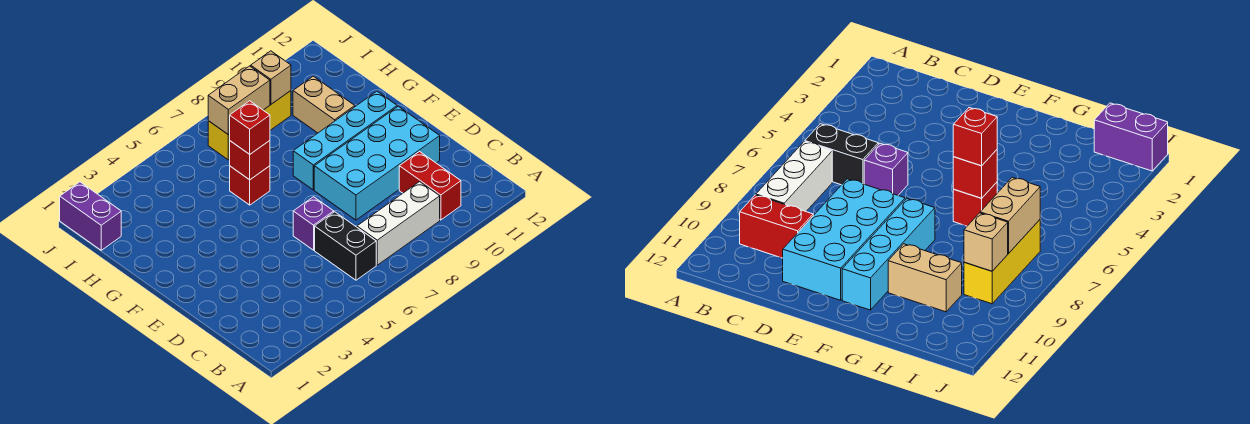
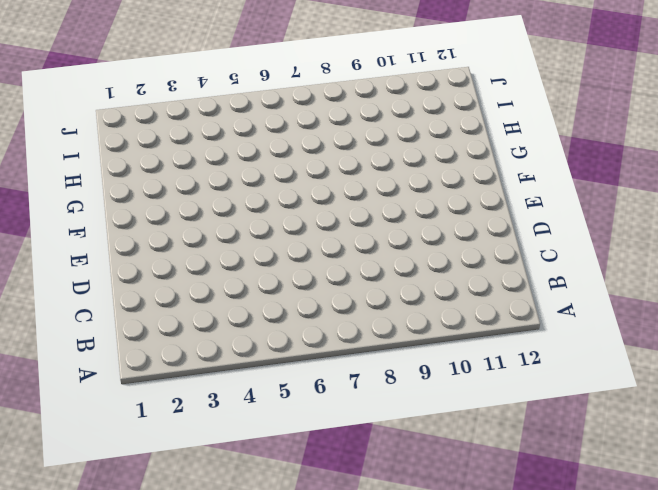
none -> black brick B6:C6 level 1
none -> white brick B7:B9 level 1
none -> red brick B10:C10 level 1

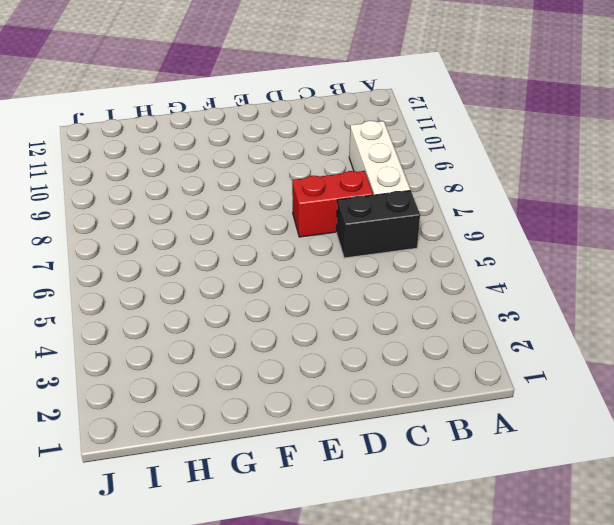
red brick C7:D7 level 1 -> red brick B10:C10 level 1
none -> purple brick D6 level 1
none -> cyan brick D8:E11 level 1
none -> cyan brick F8:F11 level 1

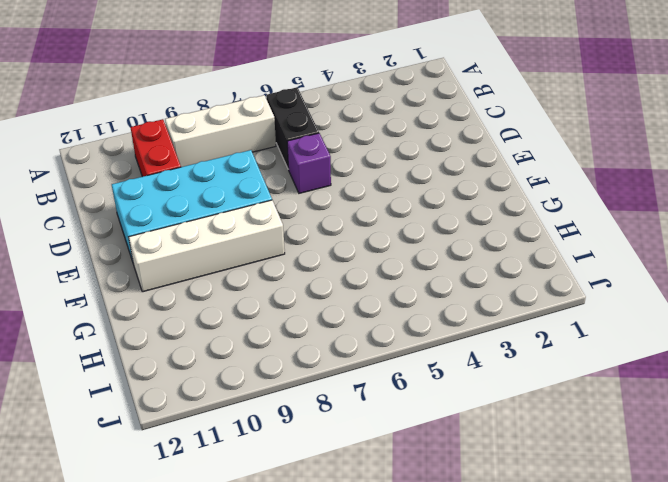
white brick F8:F11 level 1 -> cyan brick F8:F11 level 1
none -> red brick G6 level 1
none -> tan brick G10:H10 level 1
none -> purple brick I1:J1 level 1

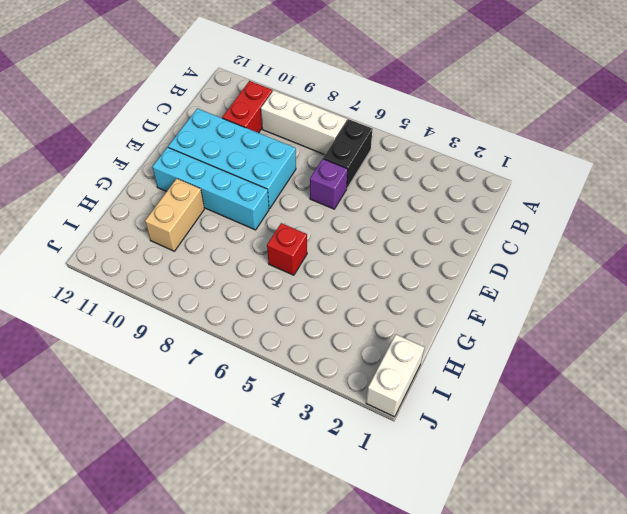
white brick I1:J1 level 1 -> purple brick I1:J1 level 1
none -> yellow brick I7:I9 level 1
none -> red brick G6 level 2
none -> tan brick I7:I8 level 2

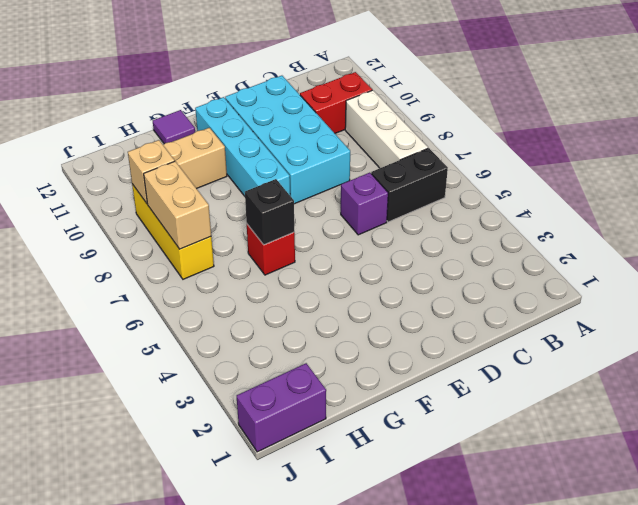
black brick G6 level 2 -> red brick G6 level 2
purple tile G12 level 1 -> none
none -> red brick G6 level 3

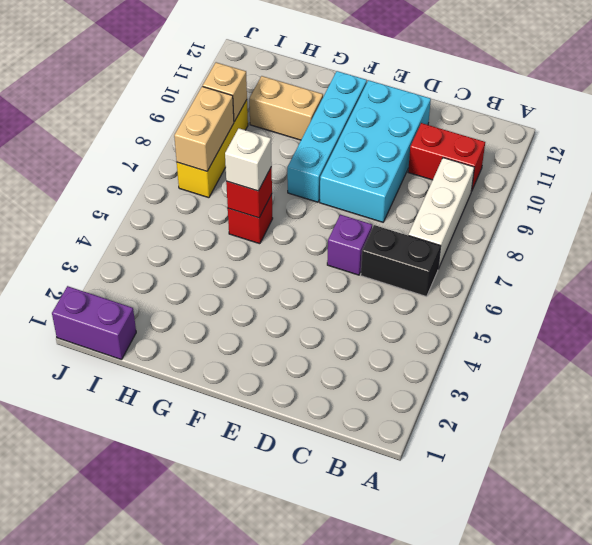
white brick G6 level 3 -> red brick G6 level 3

